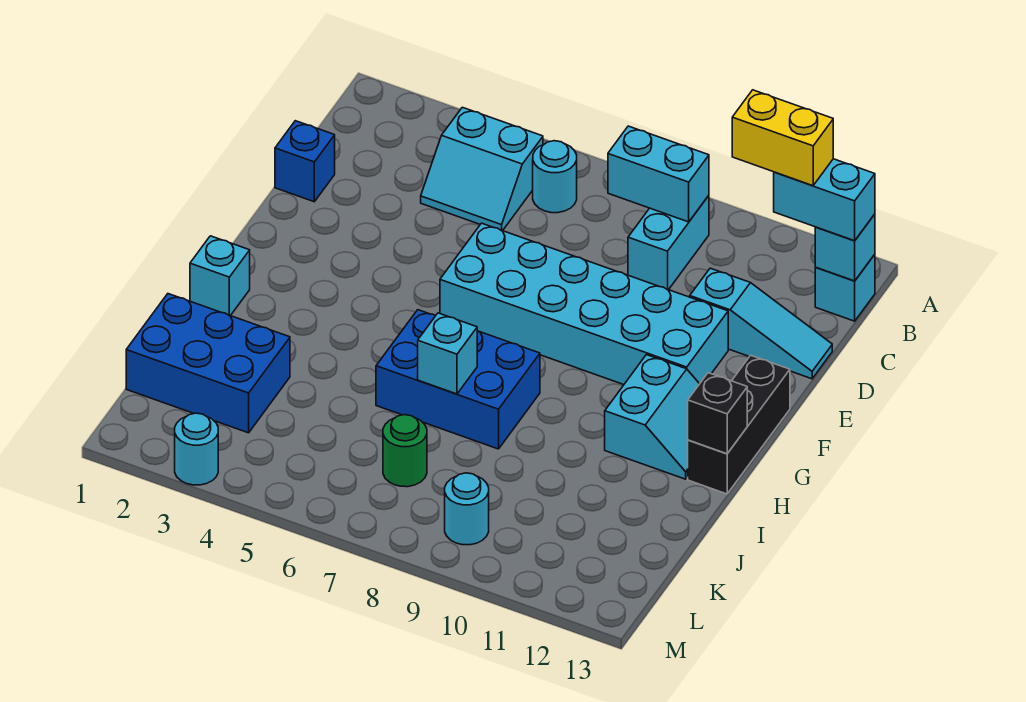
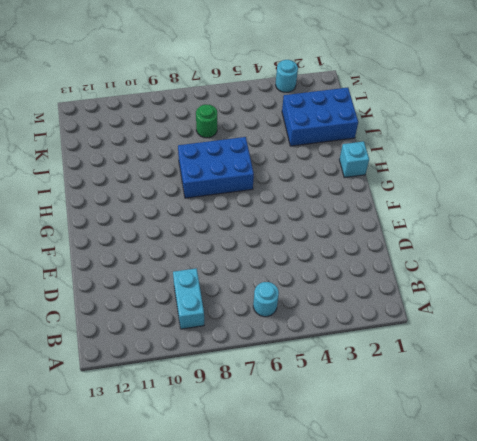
none -> cyan slope B4:C5 level 1 top B
none -> cyan brick B13 level 1
none -> blue brick D1 level 1

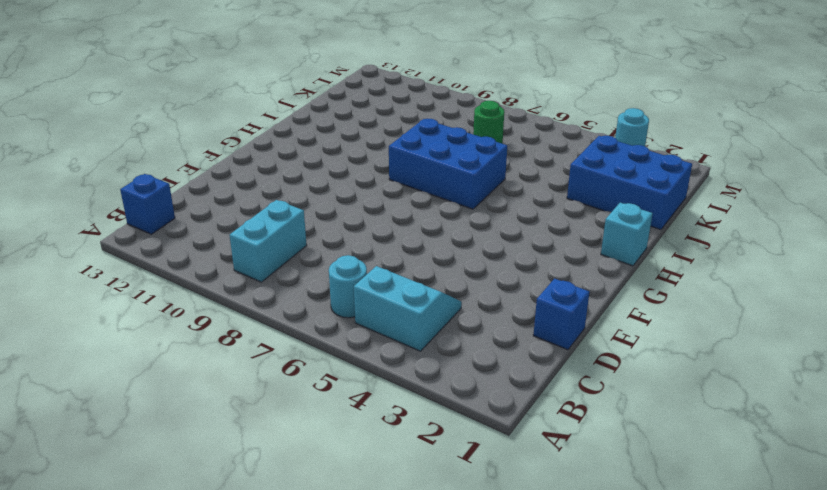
blue brick B13 level 1 -> cyan brick B13 level 1
none -> cyan slope D11:D13 level 1 top 11
none -> cyan brick E6:F11 level 1
none -> black brick F13:H13 level 1

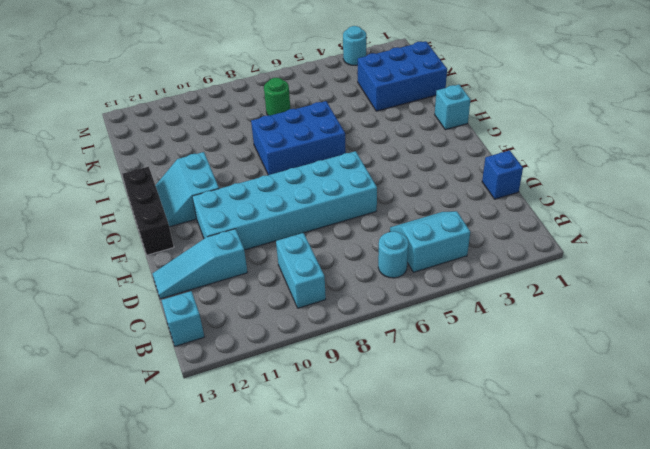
none -> cyan round brick L9 level 1
none -> cyan brick B8:B9 level 2
none -> cyan brick B13 level 2

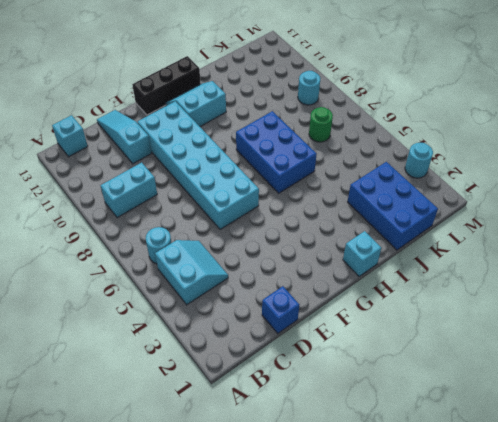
none -> cyan brick B8:B9 level 2
none -> cyan brick B13 level 2
none -> black brick H13 level 2

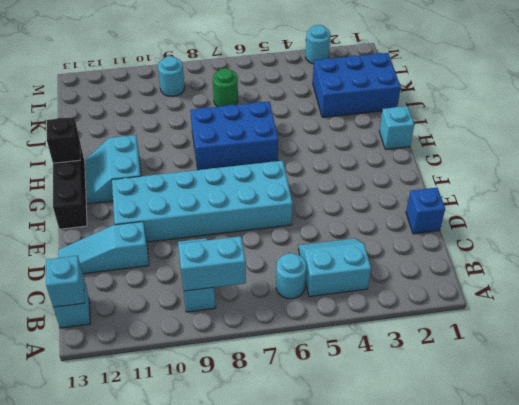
none -> cyan brick I7 level 2
none -> cyan brick B12:B13 level 3
none -> yellow brick B11:B12 level 4

